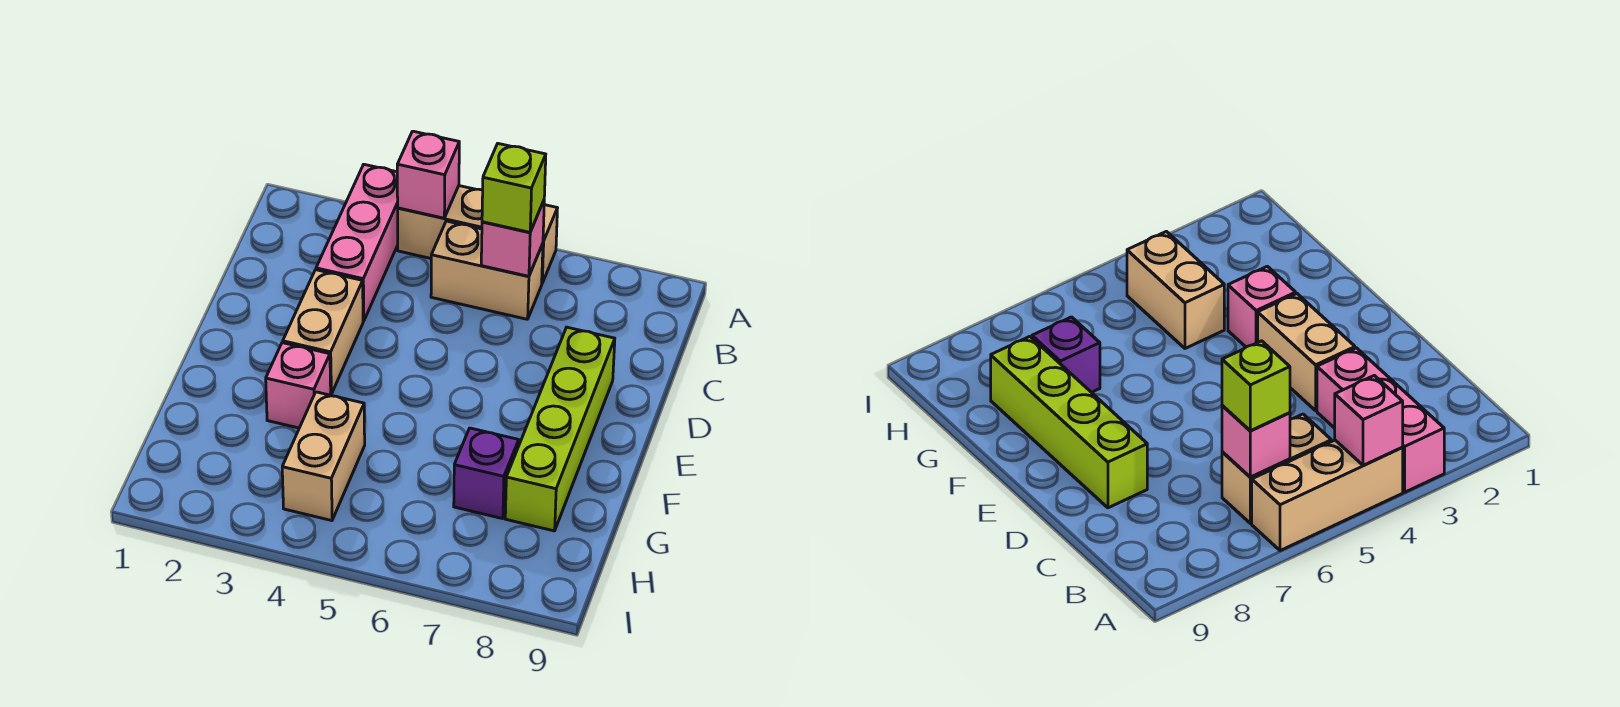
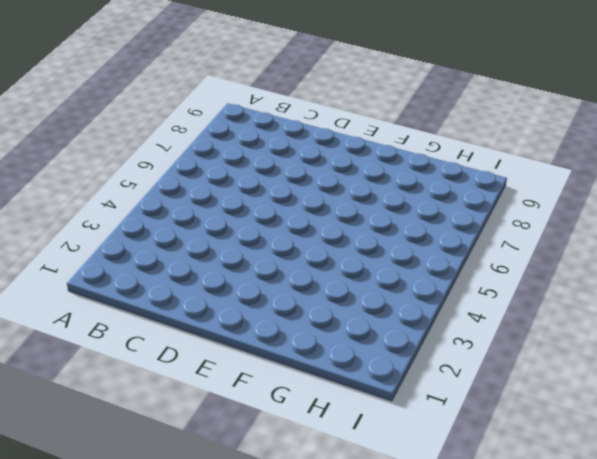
none -> pink brick A3:C3 level 1
none -> tan brick A4:A6 level 1

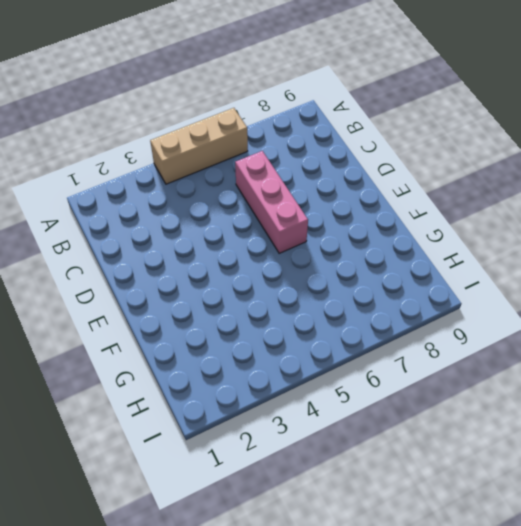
pink brick C6:E6 level 1 -> pink brick A3:C3 level 1
none -> tan brick B5:B6 level 1
none -> tan brick D3:E3 level 1

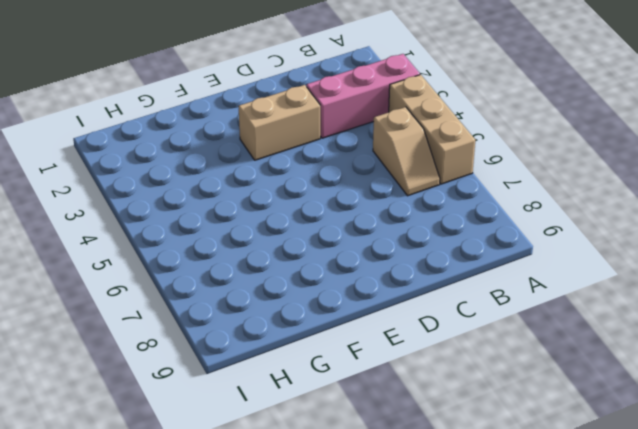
tan slope B5:B6 level 1 top 5 -> tan brick B5:B6 level 1
none -> lime brick D8:G8 level 1
none -> pink brick F3 level 1

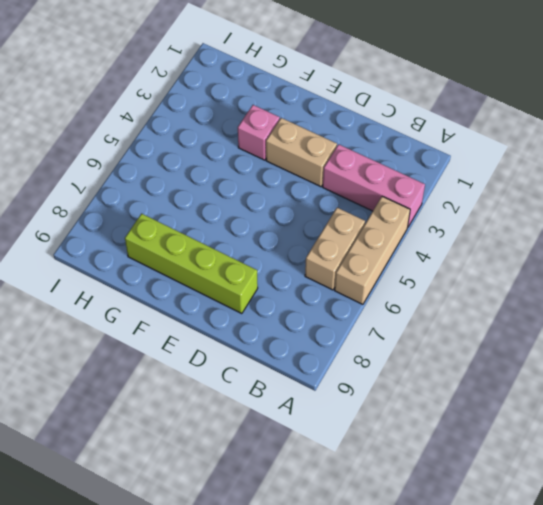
none -> tan brick G4:H4 level 1
none -> purple brick G7 level 1

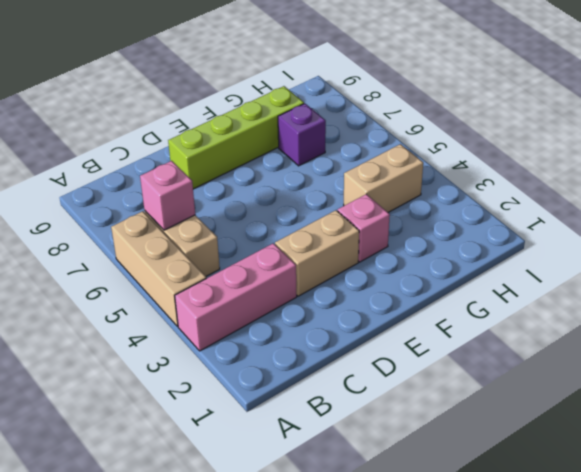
none -> pink brick A4 level 2
none -> lime brick B6 level 3

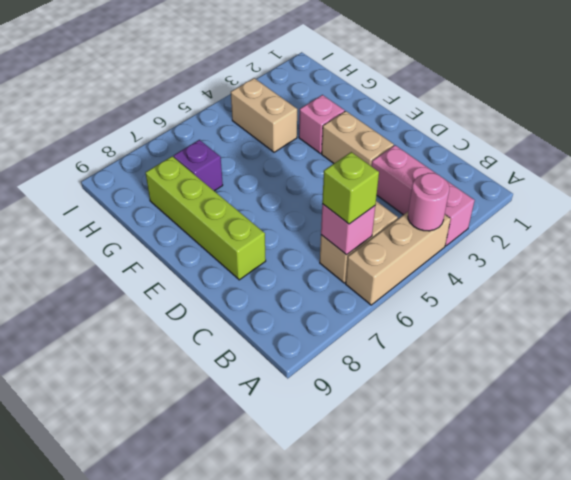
pink round brick A4 level 2 -> pink brick A4 level 2

